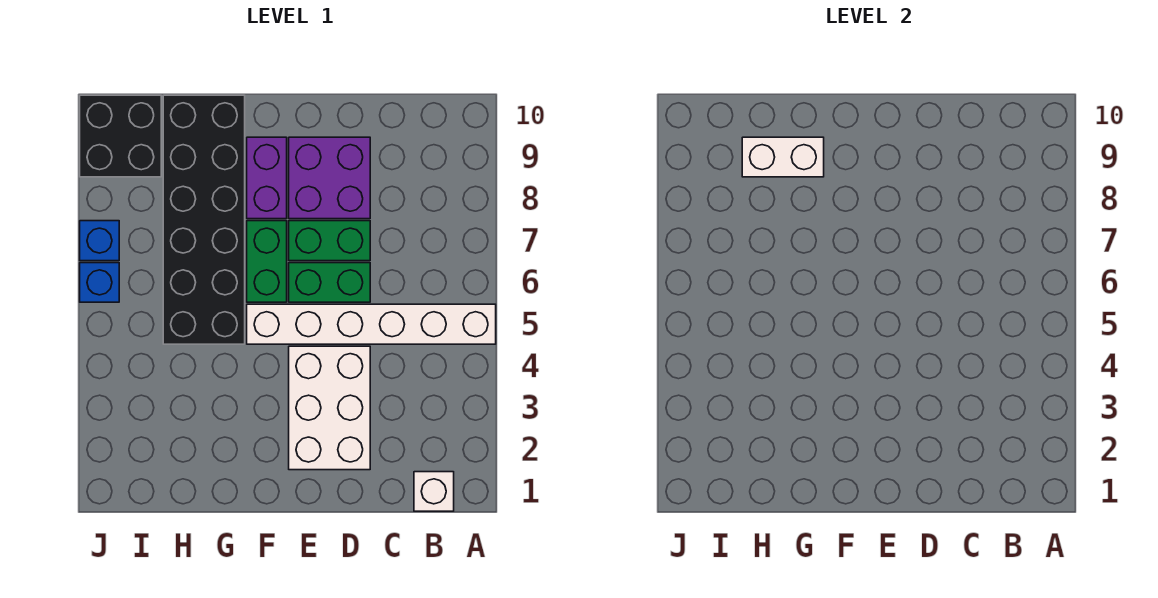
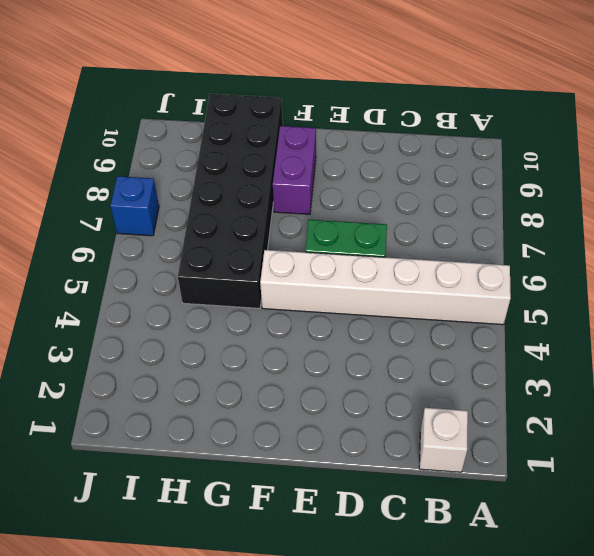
none -> white brick D2:E4 level 1
none -> green brick D7:E7 level 1
none -> purple brick D8:E9 level 1

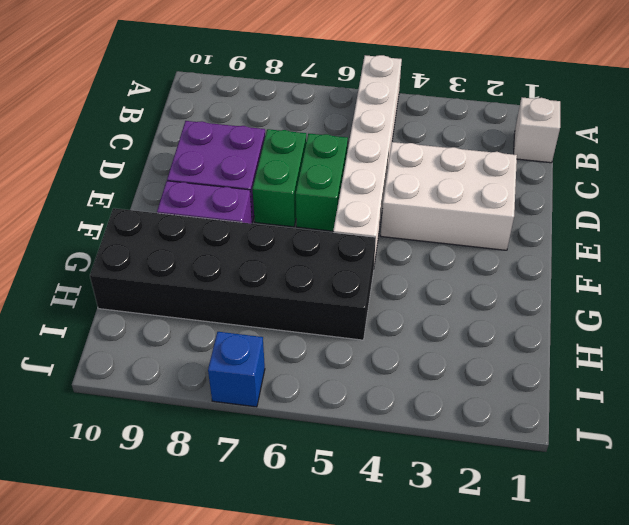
none -> green brick F6:F7 level 1
none -> black brick I9:J10 level 1
none -> blue brick J6 level 1

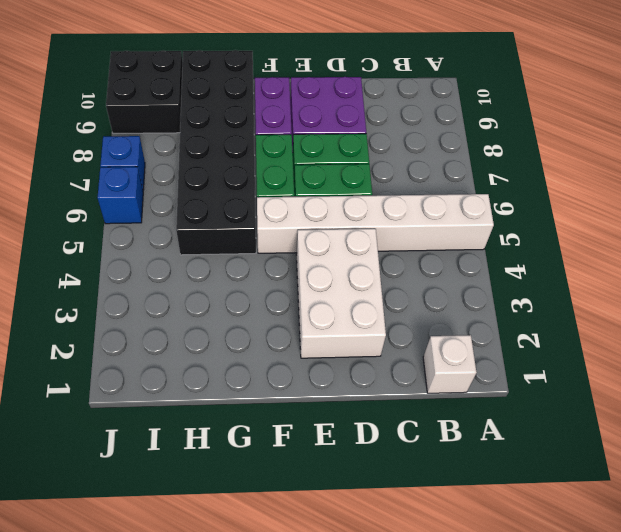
none -> white brick G9:H9 level 2

